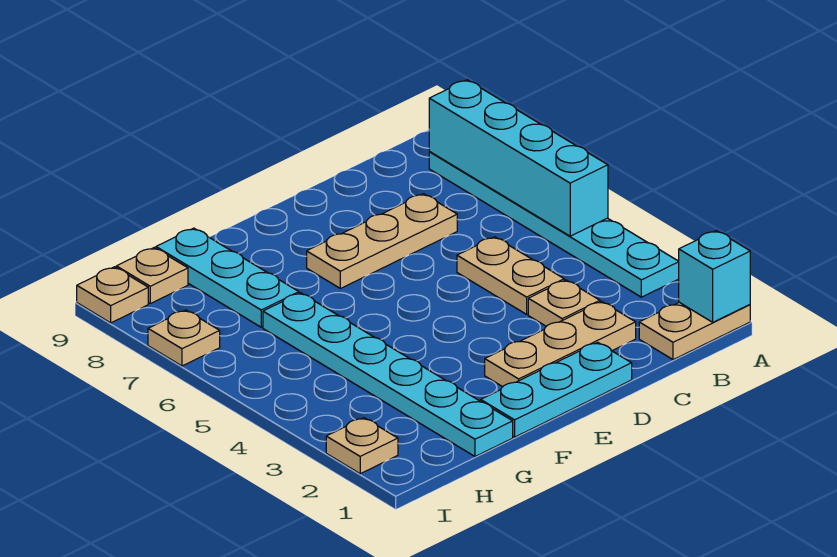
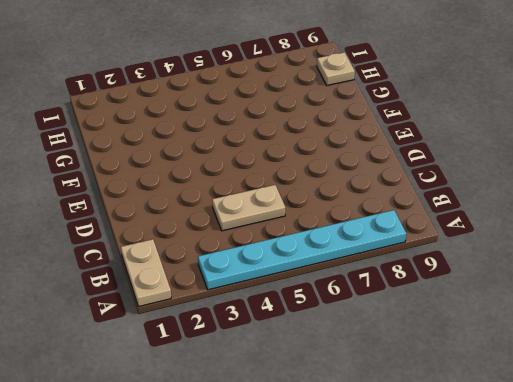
none -> tan plate C2:E2 level 1
none -> tan plate C3 level 1
none -> tan plate C7:E7 level 1

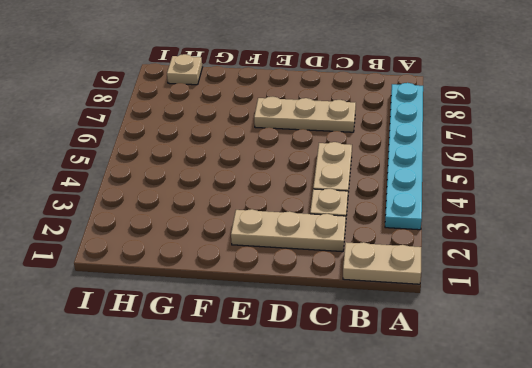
none -> cyan plate D1:F1 level 1
none -> cyan plate G1:G6 level 1
none -> cyan plate G7:G9 level 1

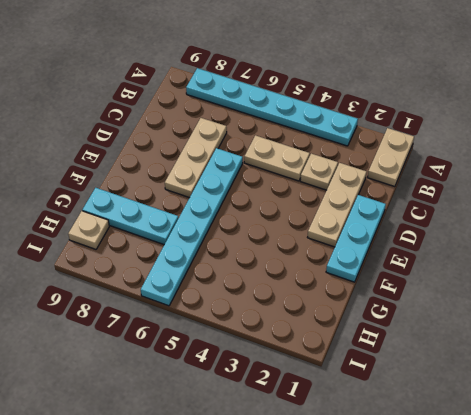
cyan plate D6:I6 level 1 -> cyan plate G1:G6 level 1
none -> tan plate I2 level 1
none -> tan plate I7 level 1
none -> tan plate I9 level 1

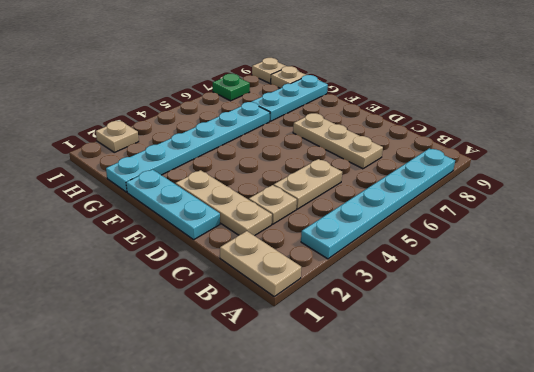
green plate I7 level 1 -> tan plate I7 level 1
none -> cyan brick A1 level 2
none -> cyan brick A5:A8 level 2

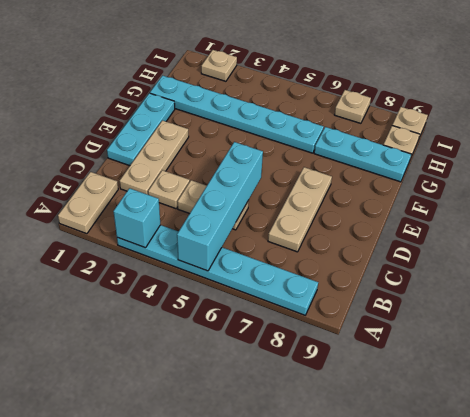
cyan brick A3 level 2 -> cyan brick A1 level 2
cyan brick A5:D5 level 2 -> cyan brick A5:A8 level 2

